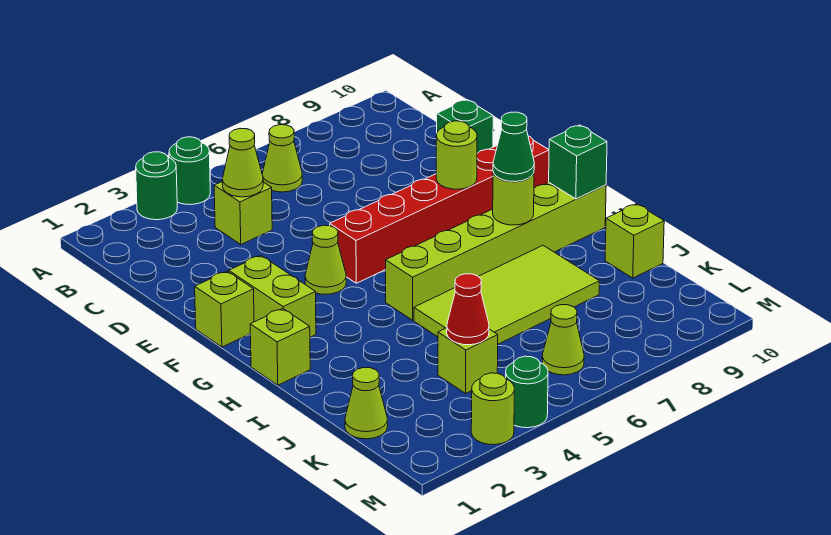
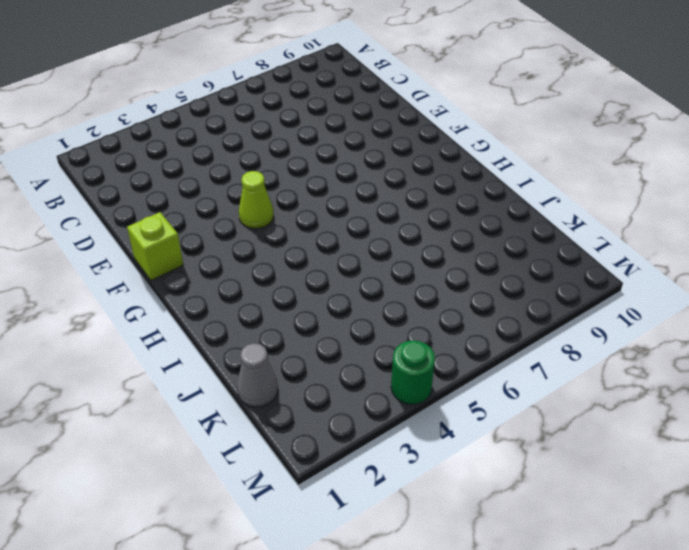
grey cone K1 level 1 -> lime cone K1 level 1
none -> green round brick A3 level 1
none -> green round brick A4 level 1
none -> lime cone B6 level 1

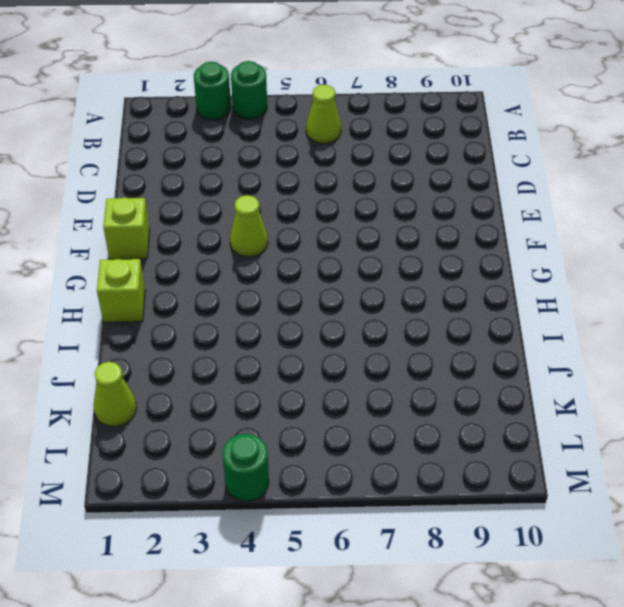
none -> lime brick C4 level 1
none -> green brick D10 level 1
none -> lime brick F2:G2 level 1

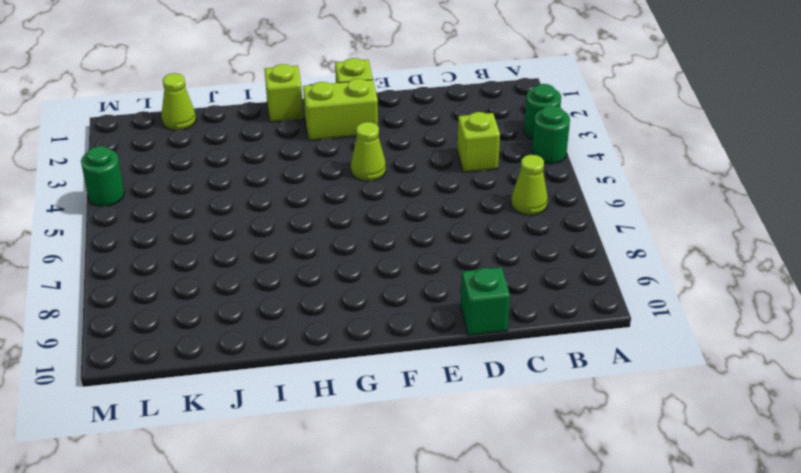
none -> red brick F5:F10 level 1
none -> lime brick H5:H10 level 1
none -> lime tile I5:J8 level 1

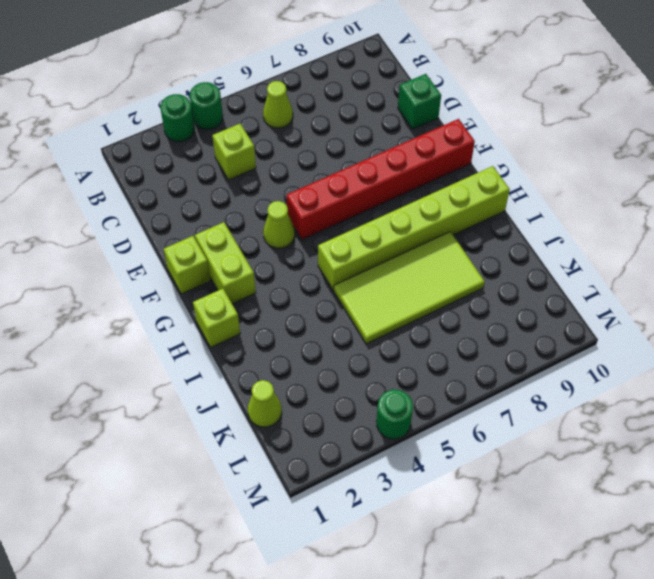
none -> lime brick J10 level 1
none -> lime brick K4 level 1
none -> lime cone L6 level 1

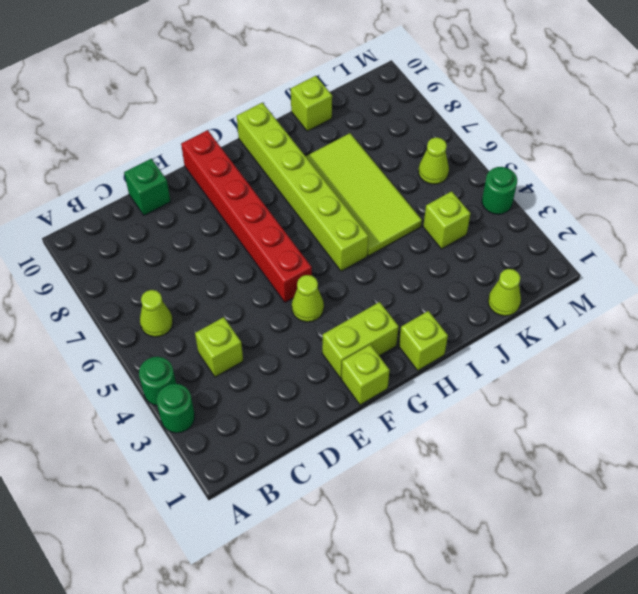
none -> lime round brick M3 level 1
none -> lime cone C4 level 2
none -> lime round brick F8 level 2

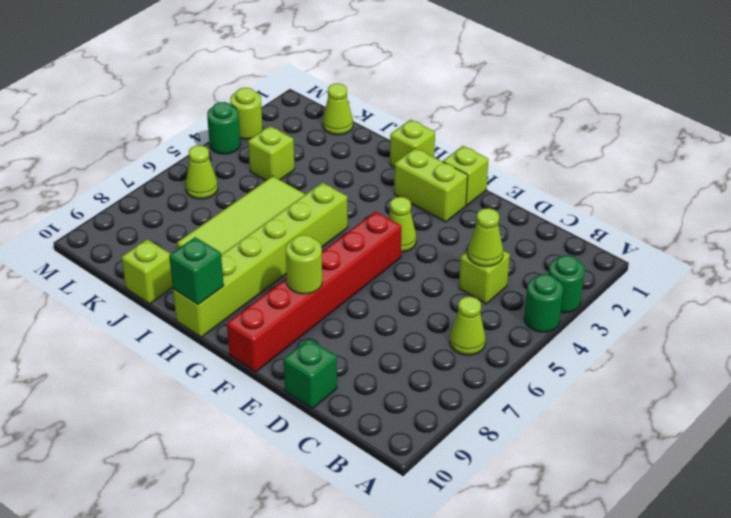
none -> lime round brick H8 level 2
none -> red cone K4 level 2
none -> green cone H8 level 3

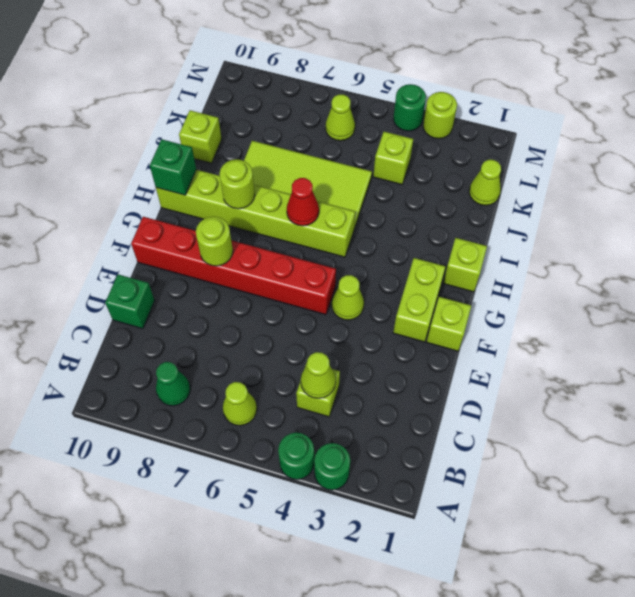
green cone B8 level 1 -> green cone H8 level 3
red cone H6 level 2 -> red cone K4 level 2

